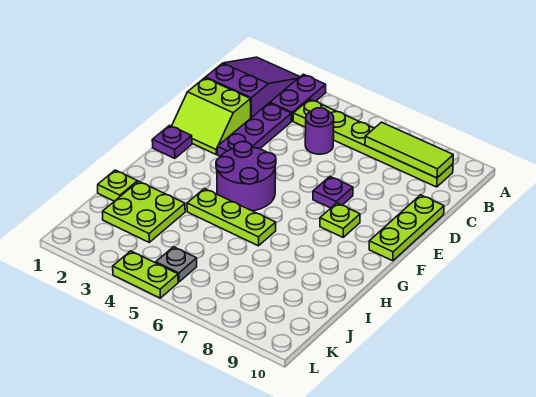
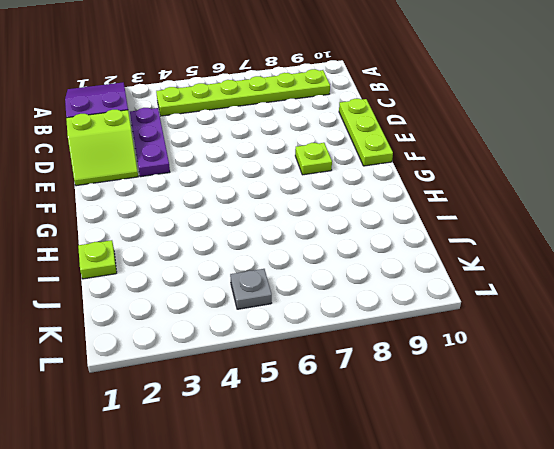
none -> purple plate A3:B3 level 1
none -> purple round brick C5 level 1
none -> purple plate E7 level 1

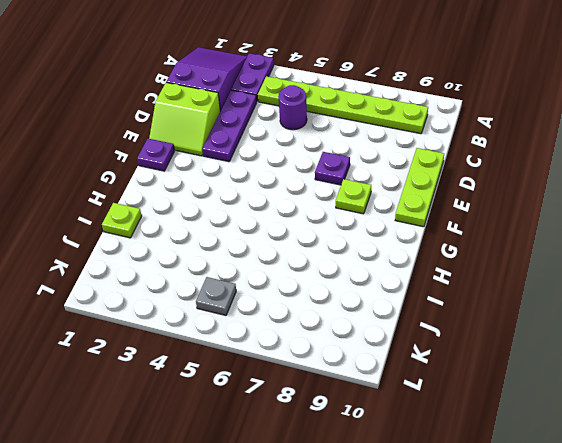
none -> purple round brick F4:G5 level 1
none -> lime plate H4:H6 level 1
none -> lime plate I2:J3 level 1

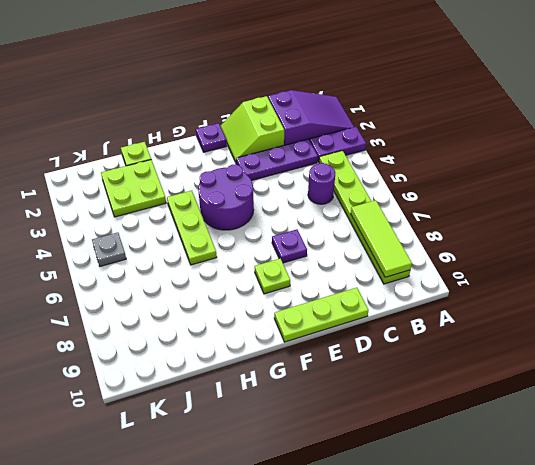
none -> lime plate L4:L5 level 1

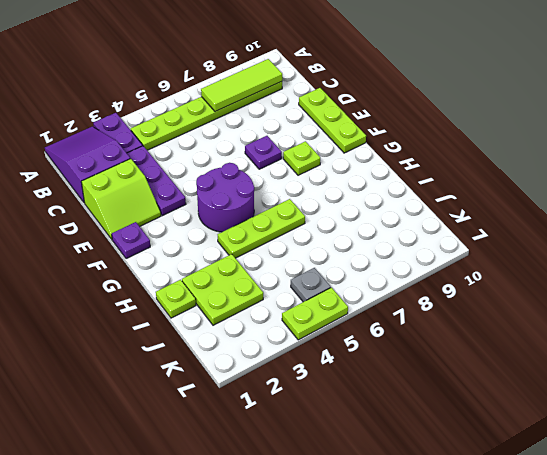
none -> purple round brick C5 level 1

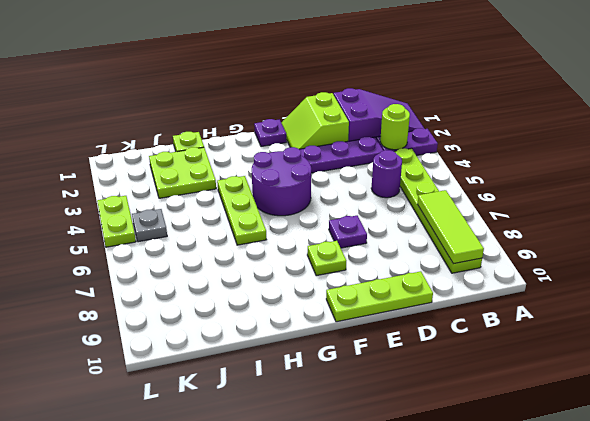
lime round brick B3 level 2 -> none

